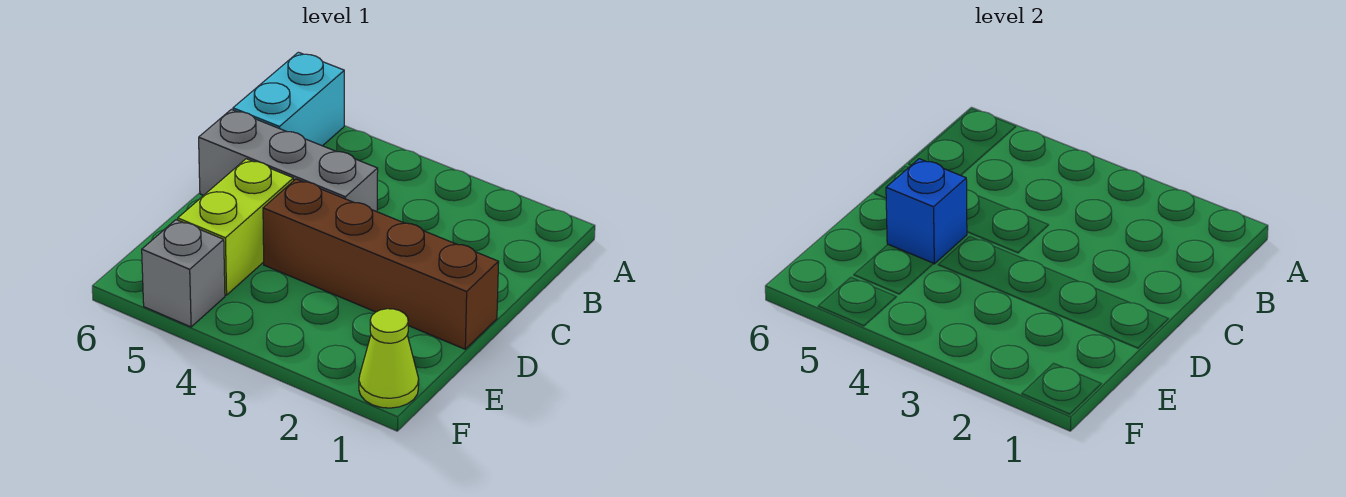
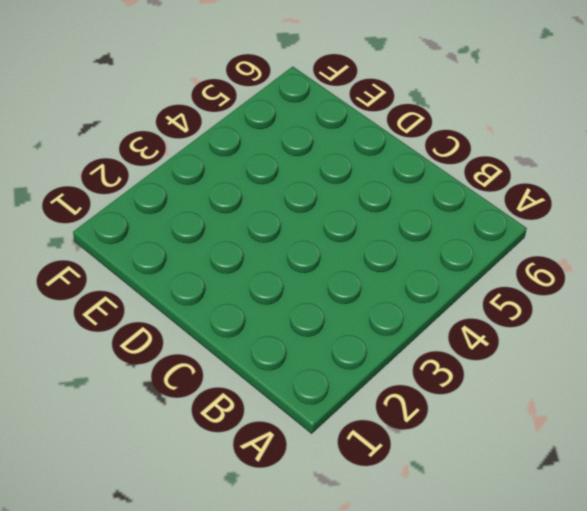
none -> cyan brick A6:B6 level 1
none -> grey brick C4:C6 level 1

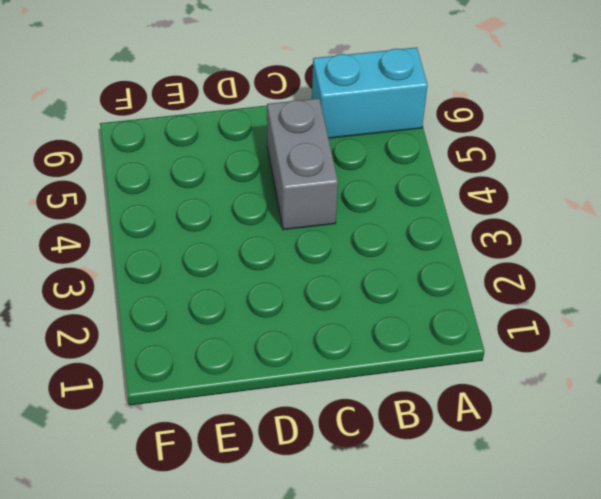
grey brick C4:C5 level 1 -> grey brick C4:C6 level 1
none -> brown brick D1:D4 level 1
none -> lime brick D5:E5 level 1

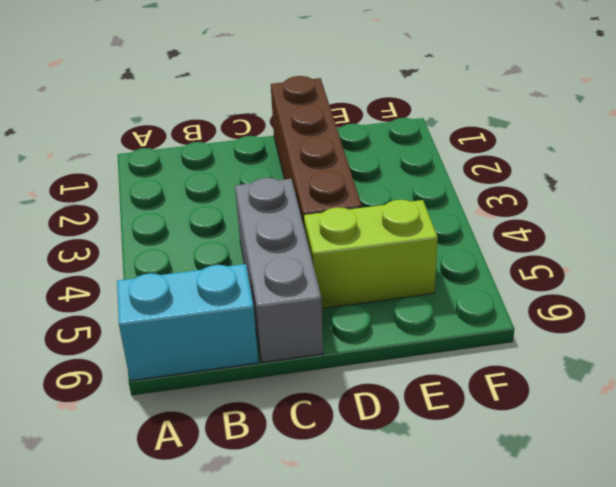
none -> lime cone F1 level 1
none -> grey brick F5 level 1

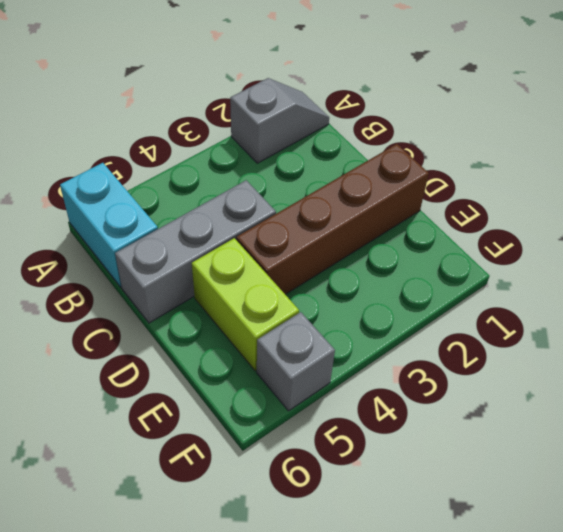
grey slope A1:A2 level 1 top 2 -> none
none -> lime cone F1 level 1
none -> blue brick D5 level 2

